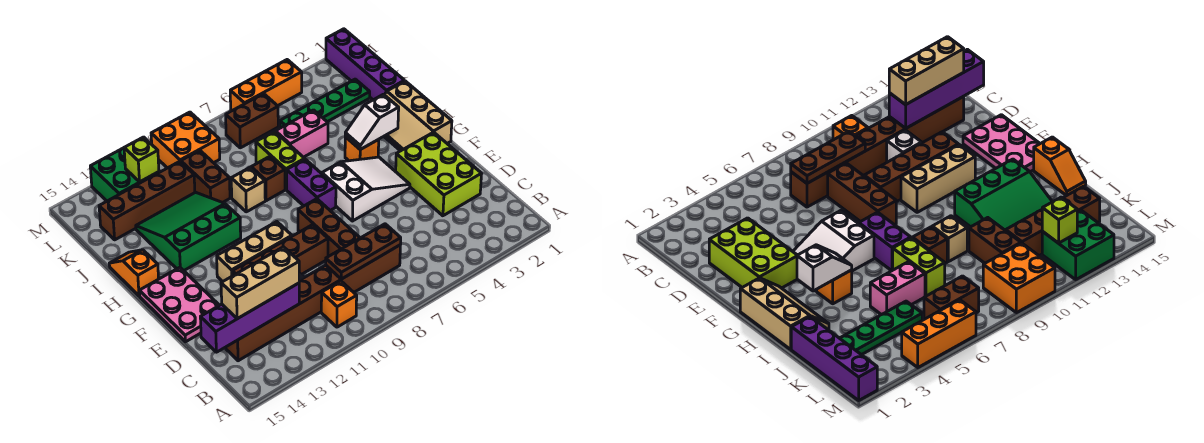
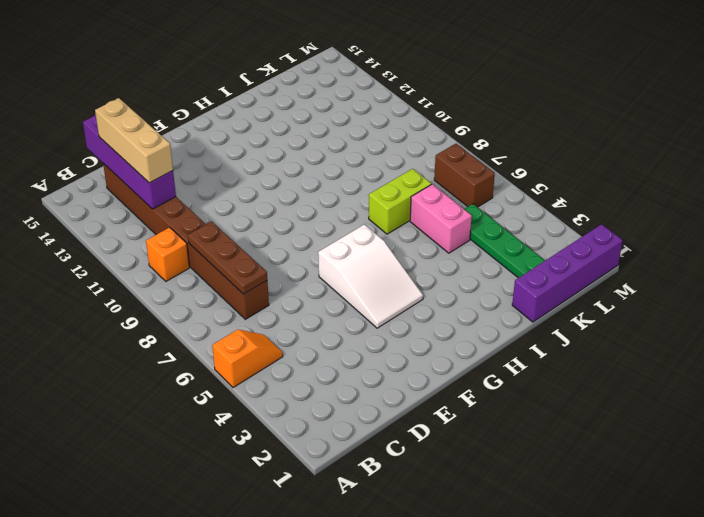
orange slope A5:B5 level 1 top A -> orange slope H15:I15 level 1 top H
none -> lime brick D2:F3 level 1
none -> brown brick D8:F8 level 1
none -> white brick D11 level 1
none -> brown brick E9:E12 level 1

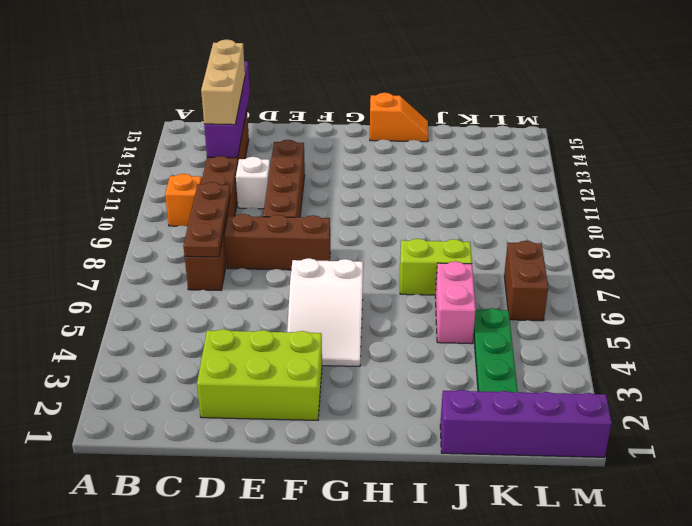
none -> pink plate E14:G15 level 1
none -> tan brick F10:F12 level 1
none -> tan slope G1:I2 level 1 top 1
none -> purple brick G7:H7 level 1

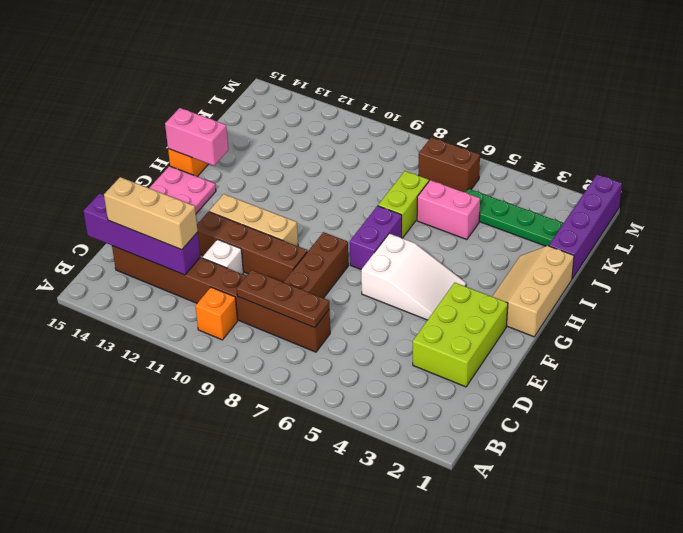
pink brick H14:H15 level 2 -> none
none -> orange brick H4 level 1
none -> green slope H11:J13 level 1 top H
none -> brown brick I8 level 1
none -> tan brick I9 level 1

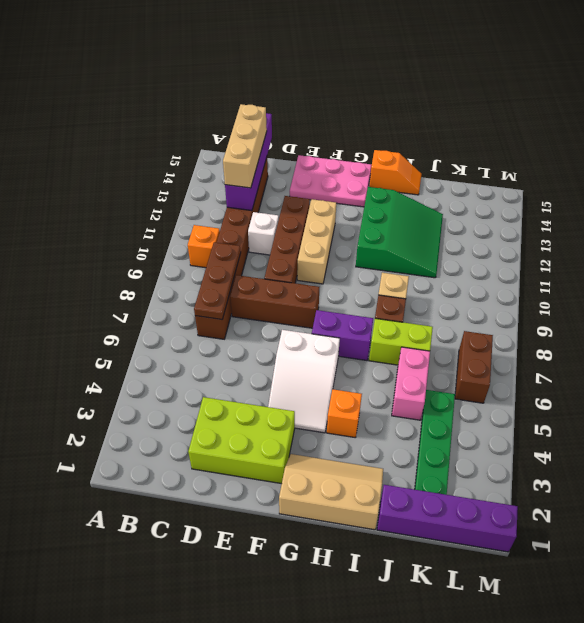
none -> brown brick J10:K10 level 1
none -> brown brick K11:K14 level 1
none -> orange brick L9:M10 level 1
none -> green brick L12:M13 level 1

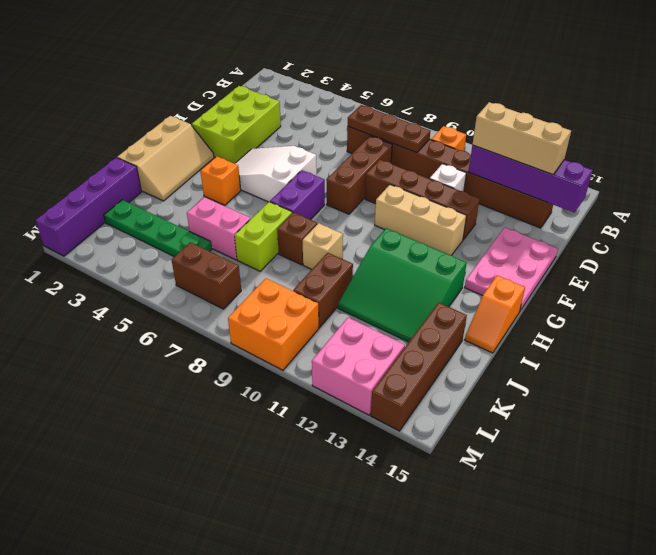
brown brick J14:M14 level 1 -> brown brick K11:K14 level 1
pink brick L12:M13 level 1 -> green brick L12:M13 level 1
none -> orange brick M4:M6 level 1
none -> white slope H3:H4 level 2 top 3
none -> lime brick L12 level 2

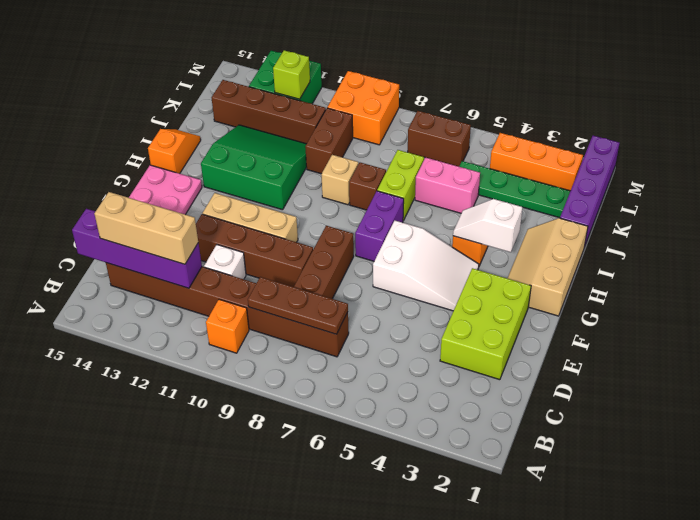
orange brick L2:L4 level 1 -> orange brick M4:M6 level 1

